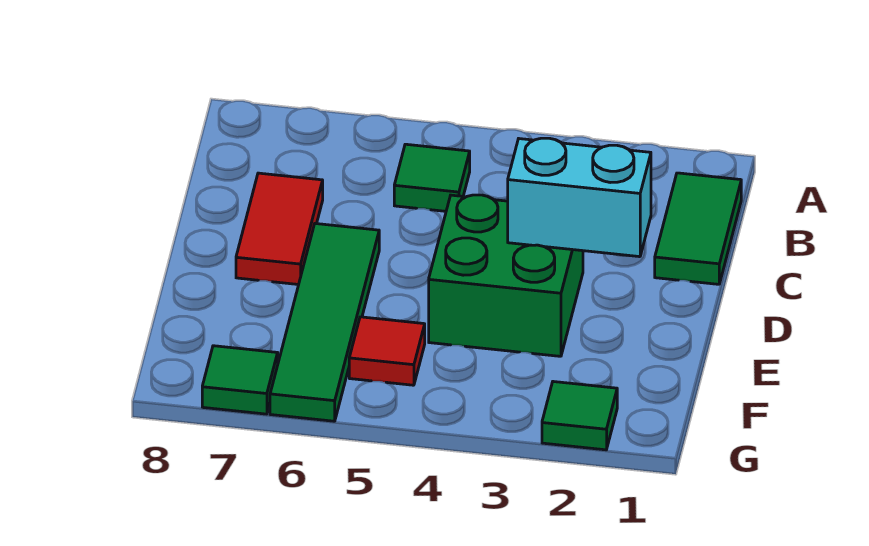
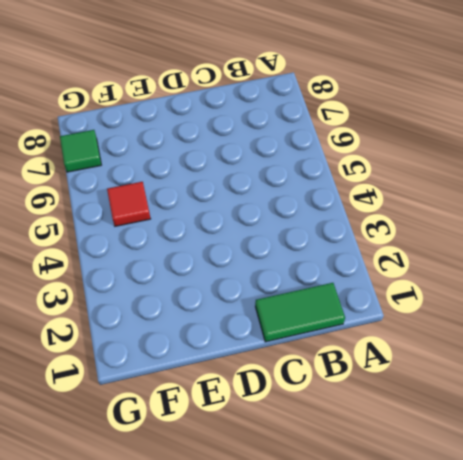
none -> green tile B5 level 1
none -> red tile C7:D7 level 1

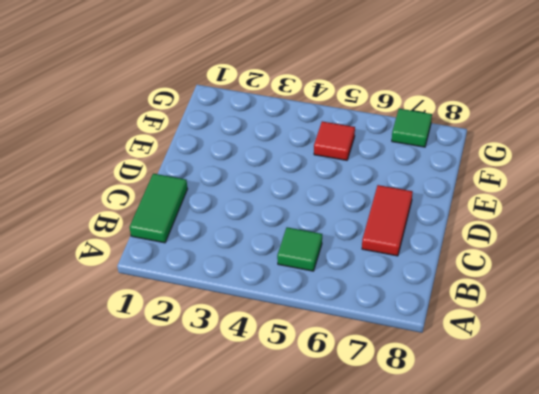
none -> green brick D3:E4 level 1
none -> green tile D6:G6 level 1

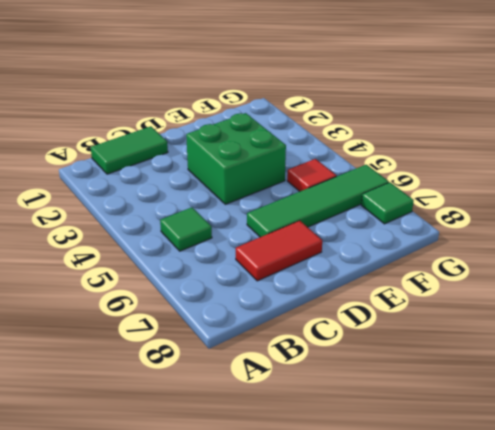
none -> green tile G2 level 1
none -> cyan brick D2:D3 level 2

